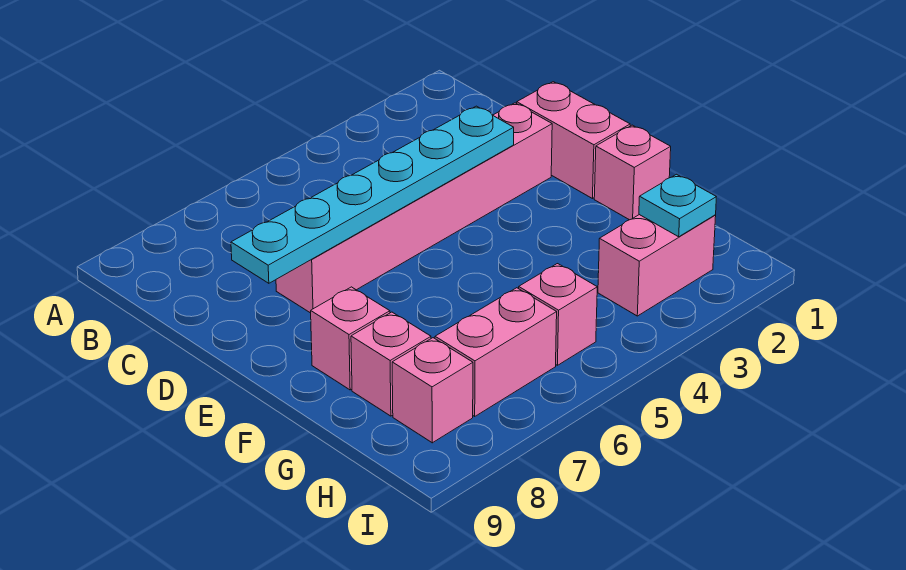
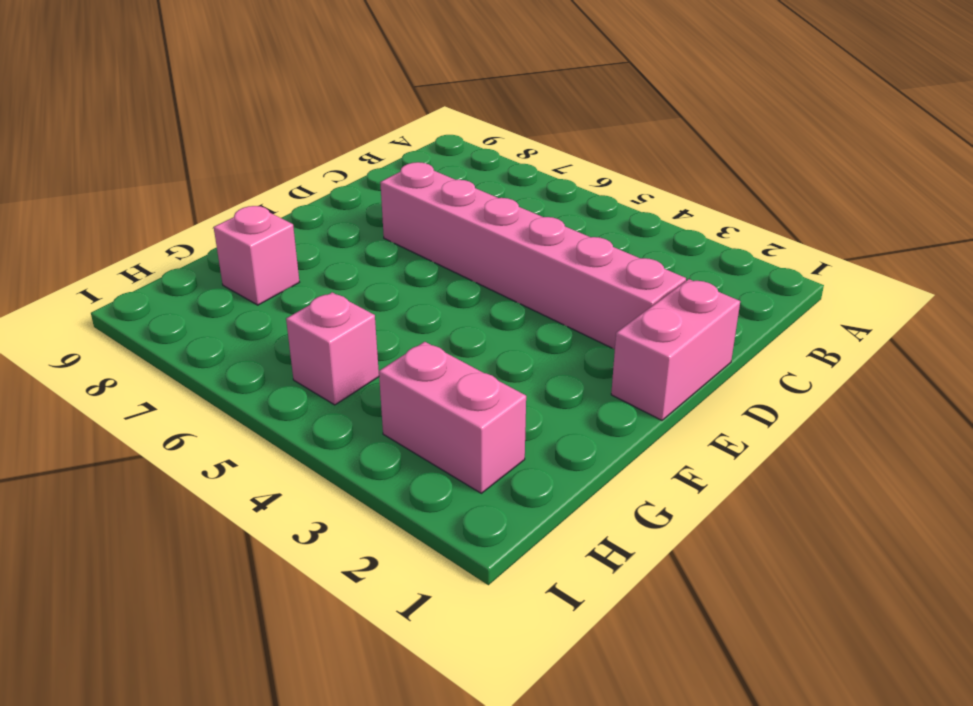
none -> pink brick F1 level 1
none -> pink brick F8 level 1

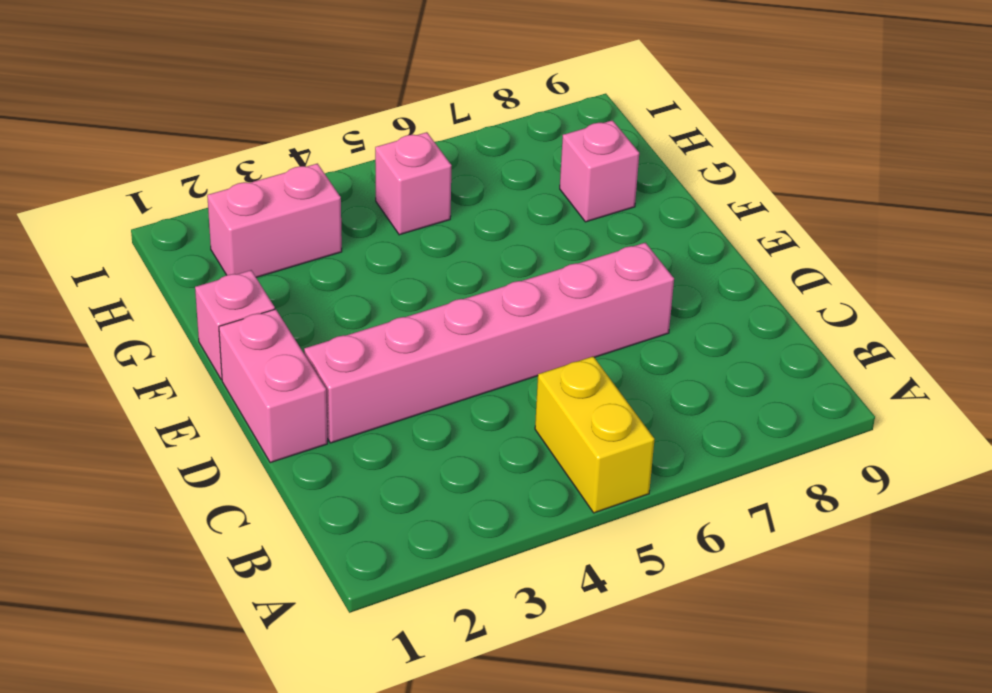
yellow brick A5:B5 level 1 -> none
none -> pink brick F8 level 1
none -> pink brick H6:H7 level 1

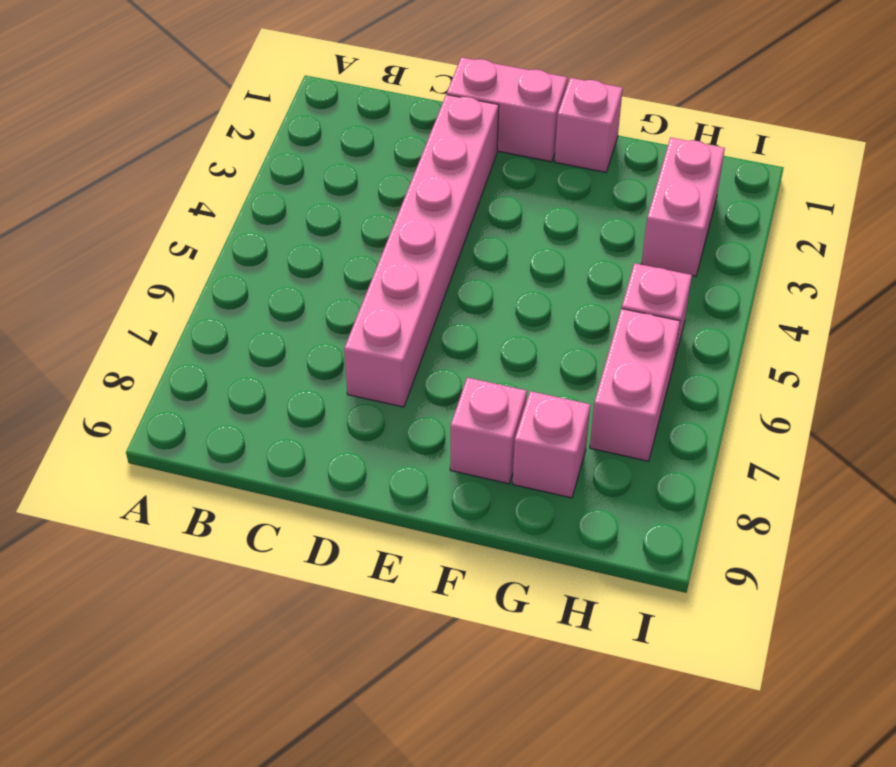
none -> pink brick H8 level 1
none -> cyan plate D3:D8 level 2

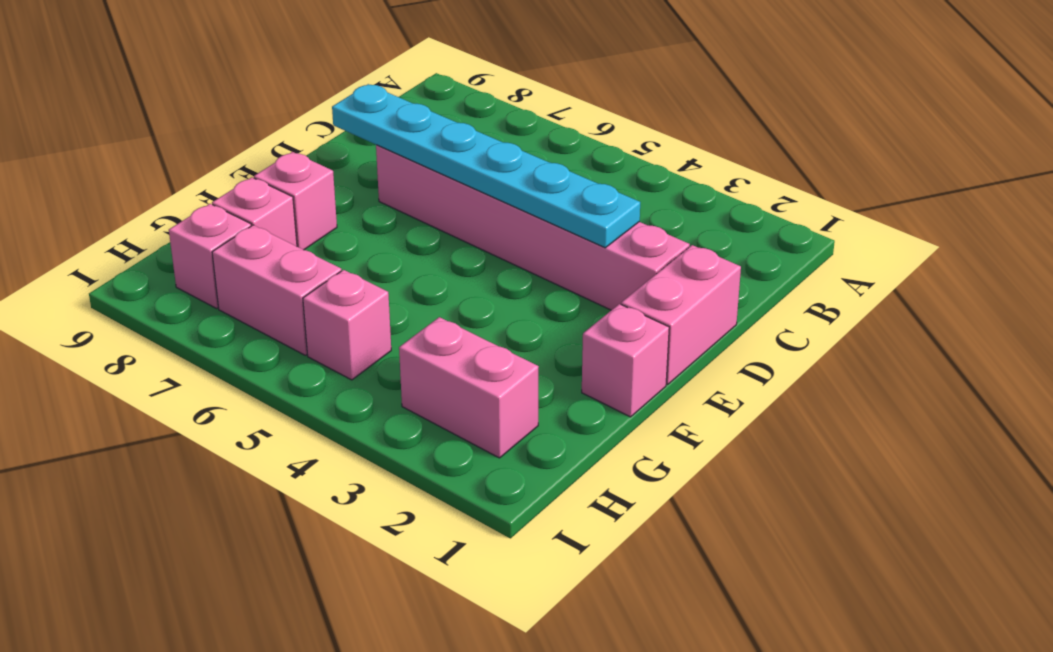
none -> cyan plate H2 level 2

